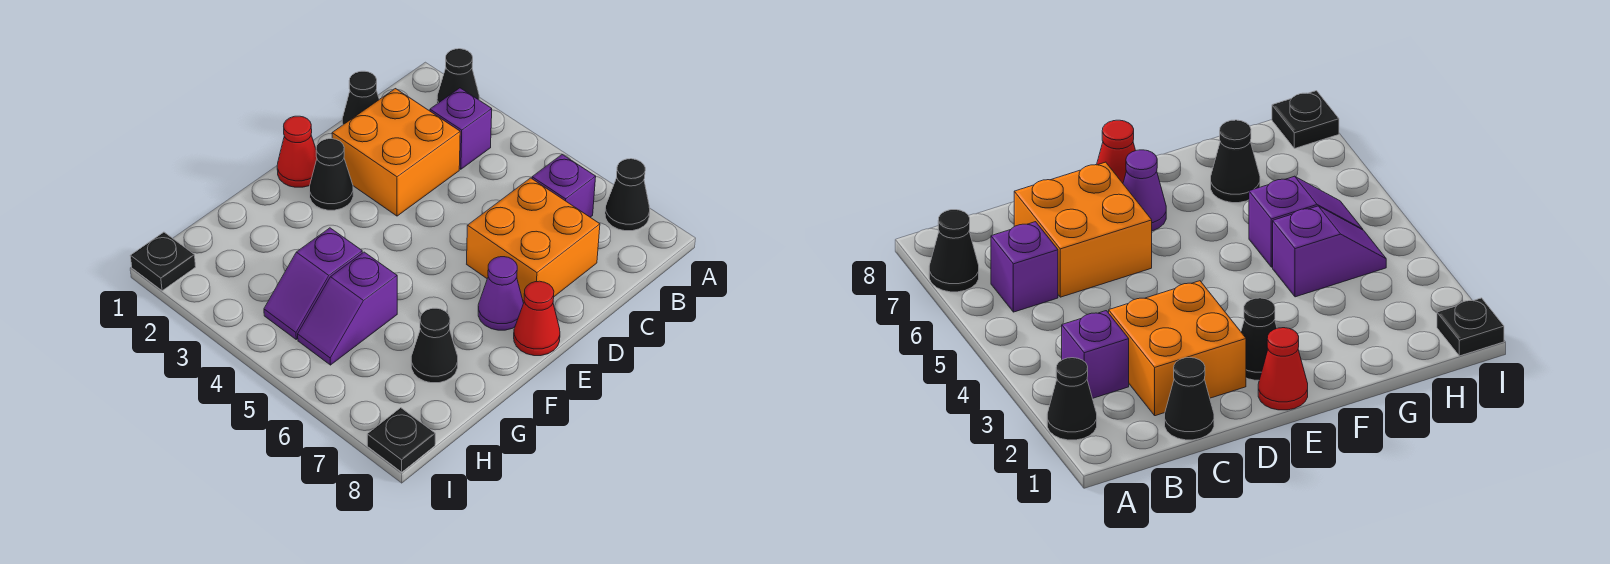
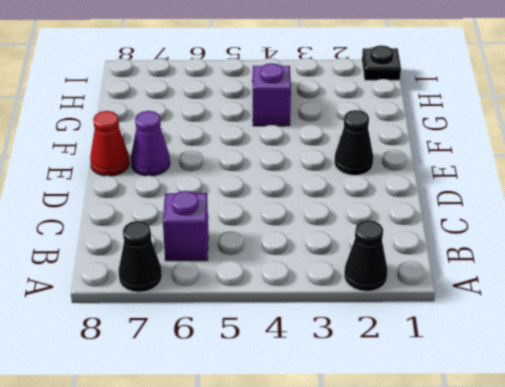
none -> purple brick B3 level 1
none -> black cone C1 level 1
none -> orange brick C2:D3 level 1

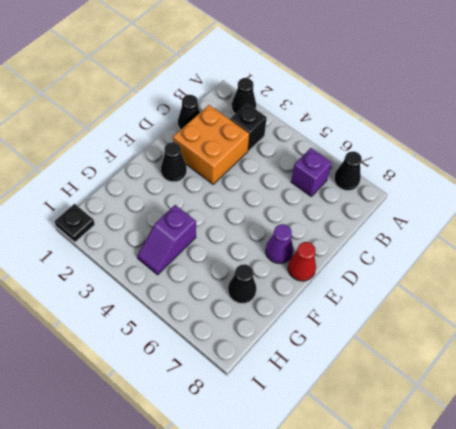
black brick B3 level 1 -> purple brick B3 level 1
none -> orange brick C6:D7 level 1
none -> red cone E1 level 1
none -> purple slope G5:H5 level 1 top G

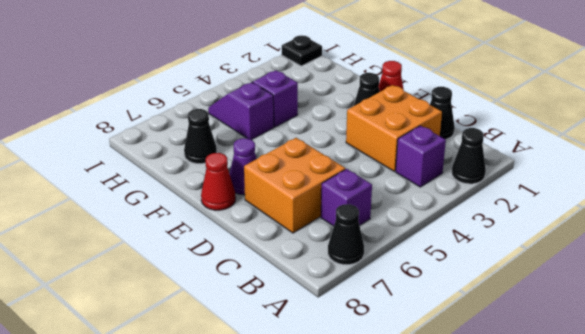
none -> black plate I8 level 1

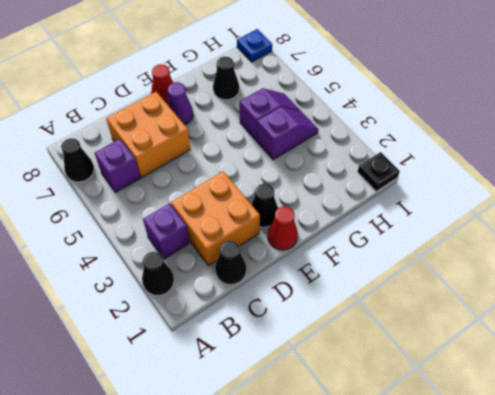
blue plate I8 level 1 -> black plate I8 level 1

